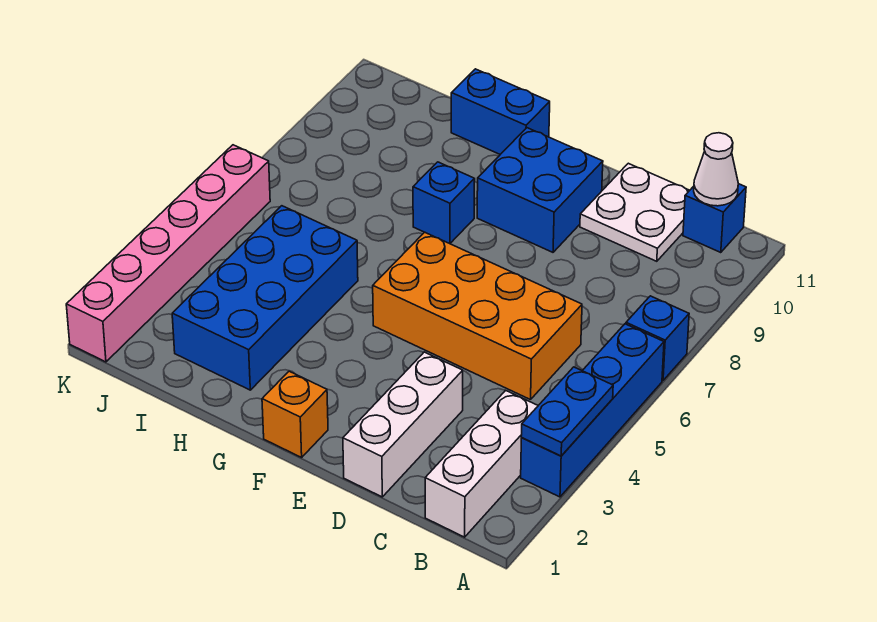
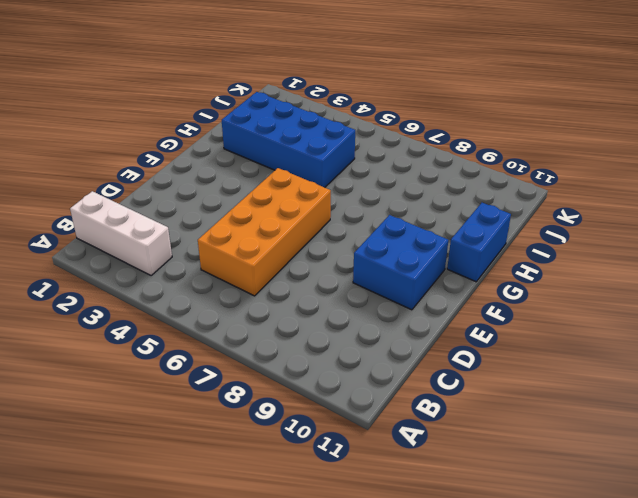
none -> blue brick A3:A6 level 1
none -> blue brick A7 level 1
none -> blue brick B11 level 1

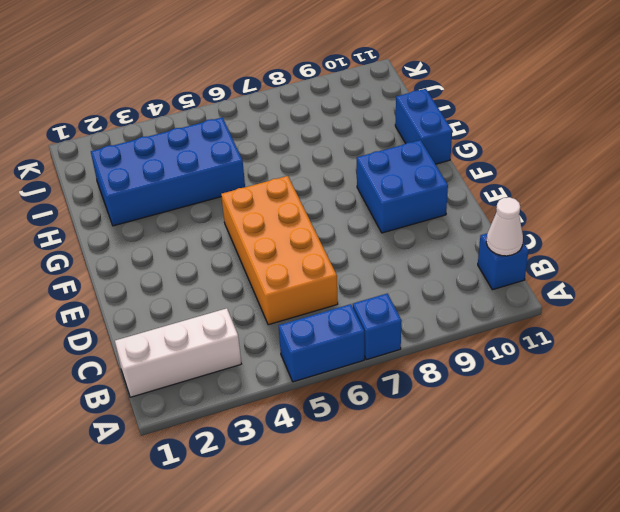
blue brick A5:A6 level 1 -> blue brick A3:A6 level 1
none -> white plate C10:D11 level 1
none -> white brick D1:D3 level 1
none -> orange brick F1 level 1

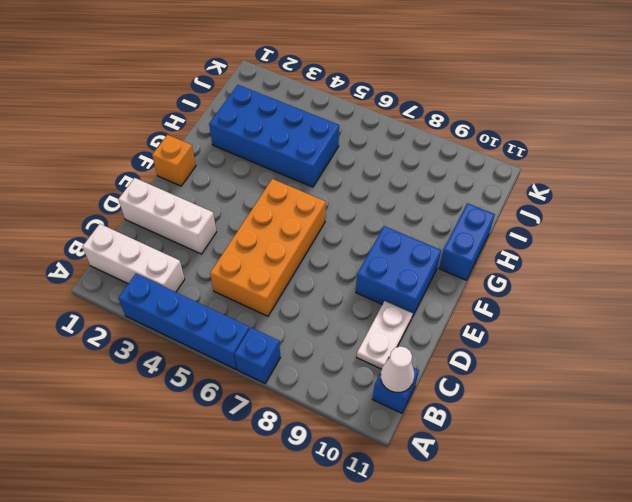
white plate C10:D10 level 1 -> white plate C10:D11 level 1
none -> blue brick G8 level 1
none -> pink brick K1:K6 level 1
none -> blue plate A3:A4 level 2

